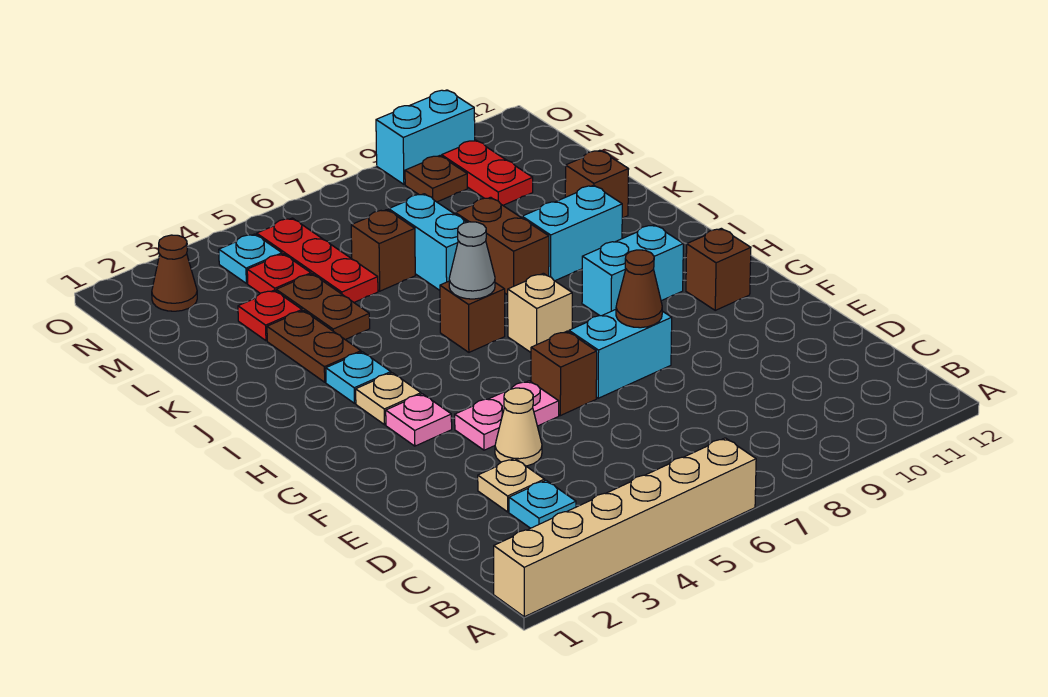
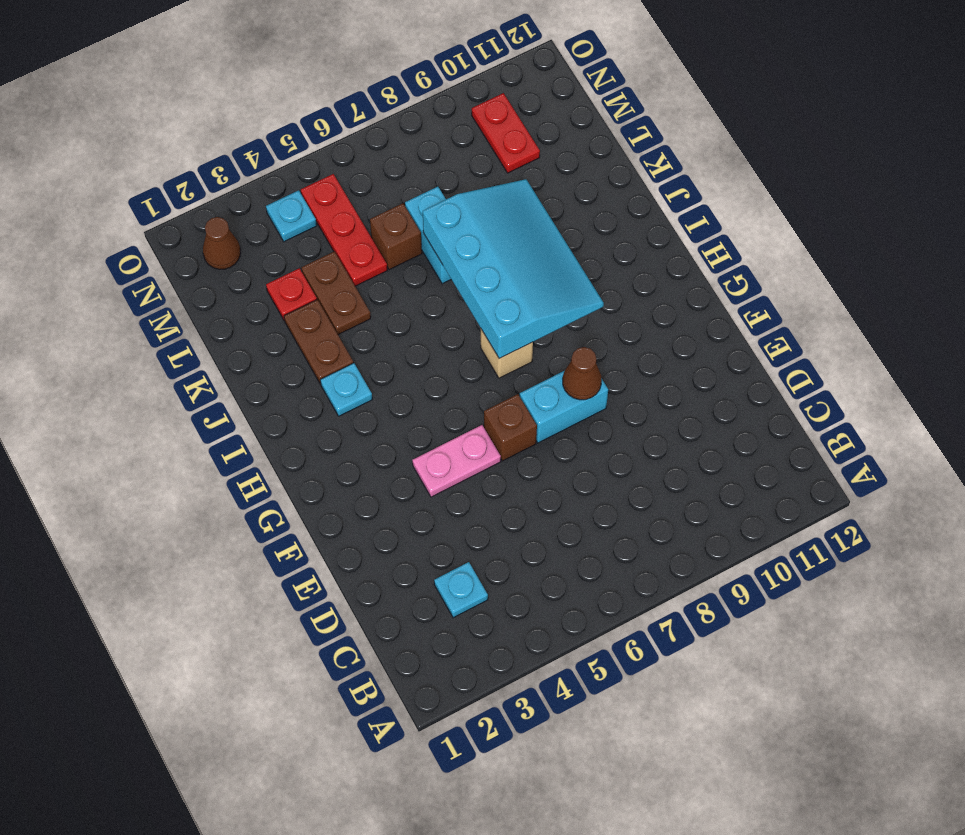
cyan slope H7:K9 level 2 top 7 -> none
none -> tan brick A1:A6 level 1
none -> tan plate D3 level 1
none -> tan cone E4 level 1
none -> pink plate G3 level 1

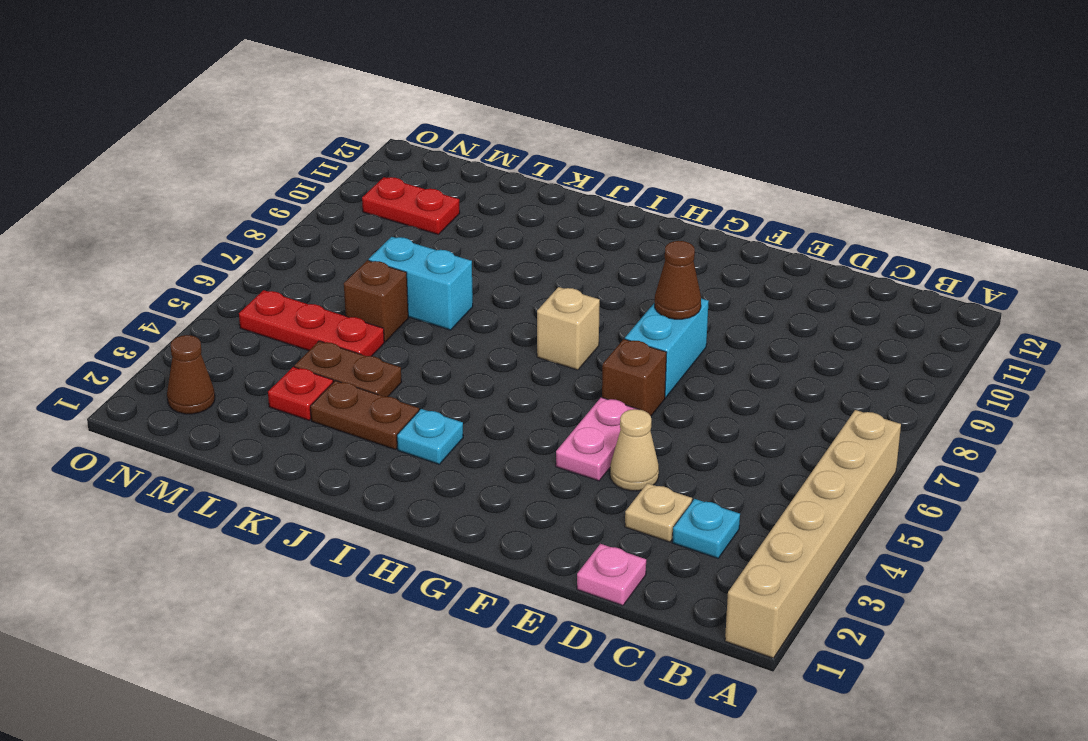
pink plate D1 level 1 -> pink plate G3 level 1
none -> brown brick G11 level 1
none -> tan plate H3 level 1
none -> cyan brick H9:H10 level 1
none -> brown brick I6 level 1

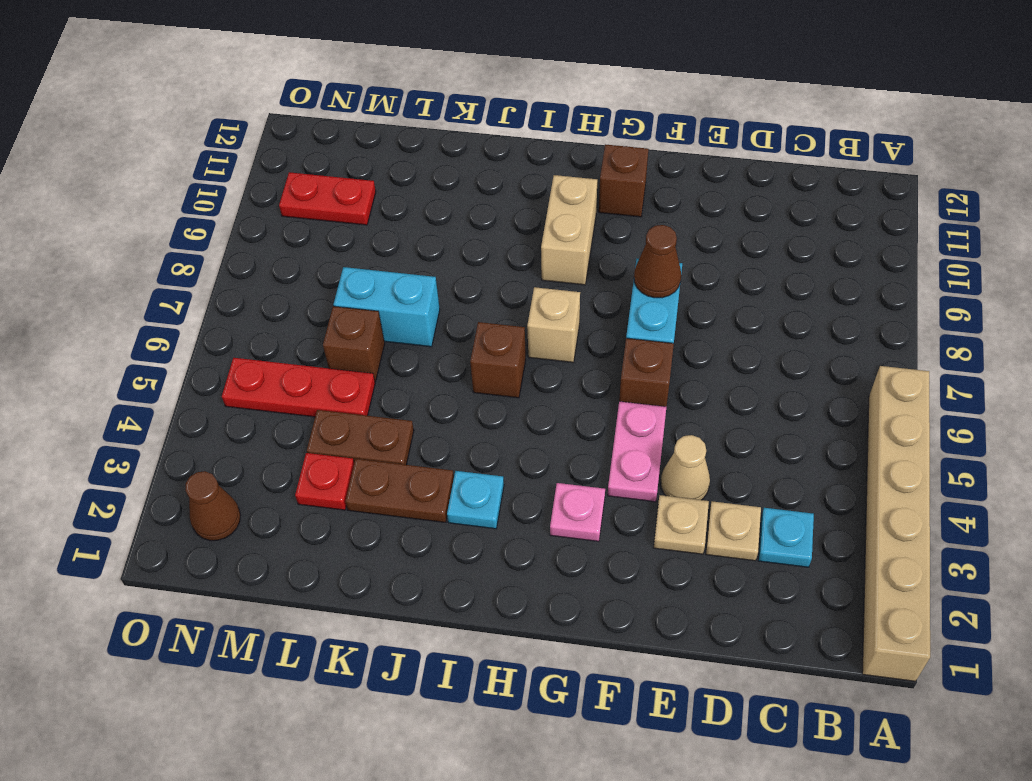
tan plate E3 level 1 -> tan plate H3 level 1
tan brick H9:H10 level 1 -> cyan brick H9:H10 level 1
none -> brown brick J8:K8 level 1
none -> cyan brick J9:J10 level 1
none -> brown brick K11 level 1
none -> red plate M4 level 1

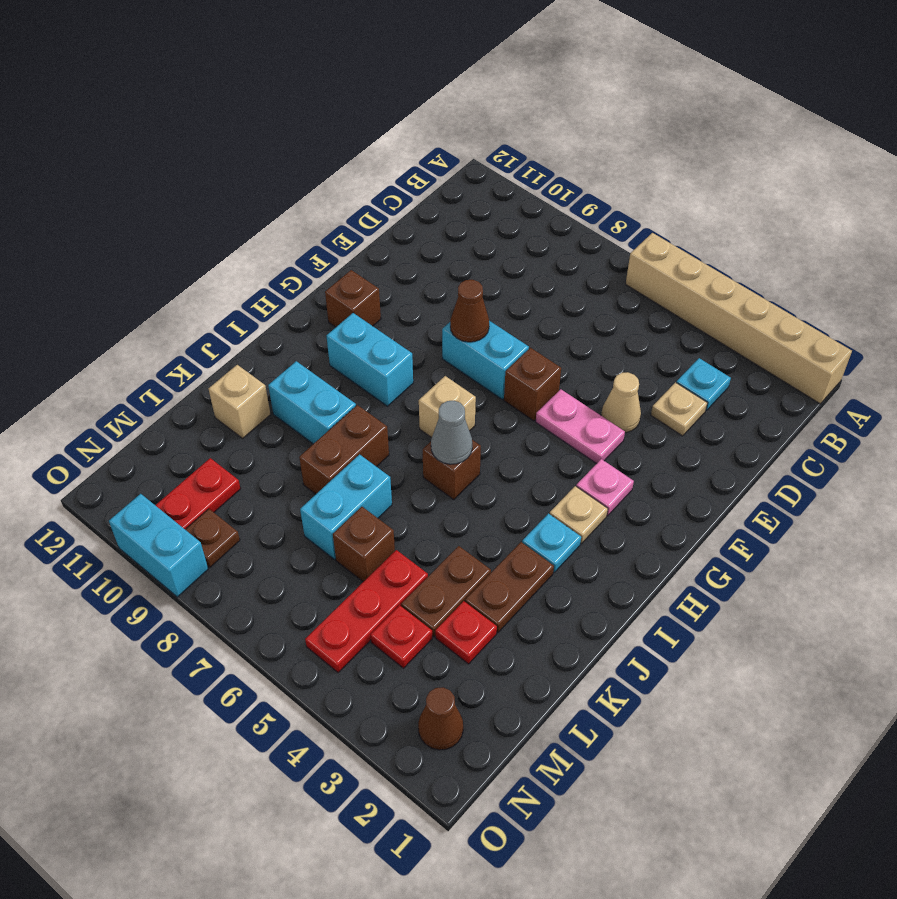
tan brick K11 level 1 -> brown brick K11 level 1
none -> cyan plate N4 level 1

